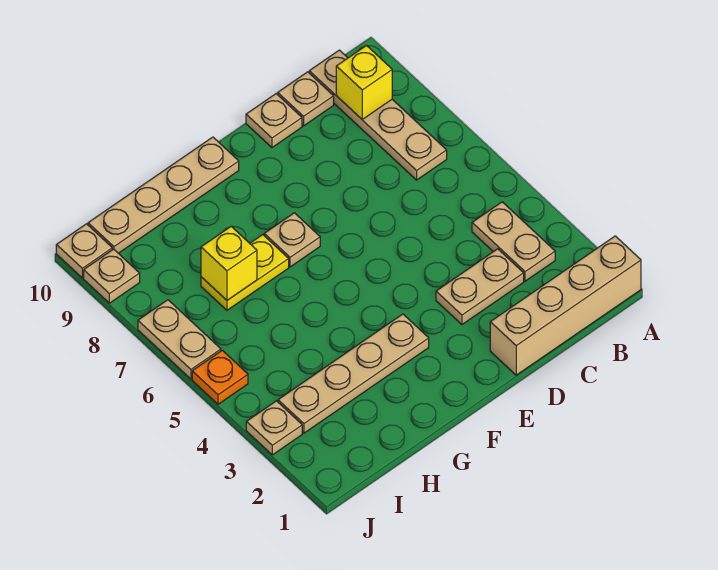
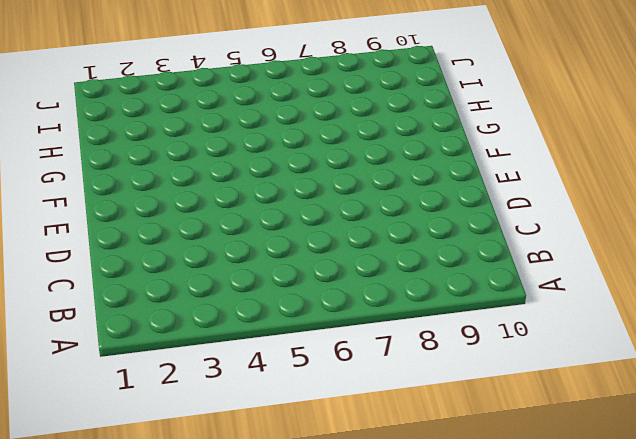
none -> tan brick A1:D1 level 1
none -> tan plate B3:B4 level 1
none -> tan plate B7:B10 level 1

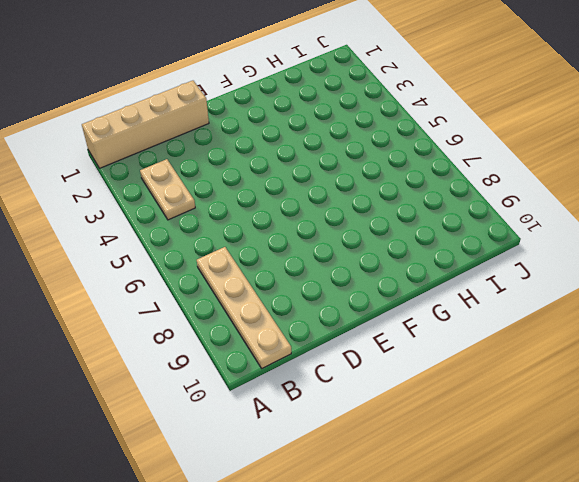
none -> tan plate C3:D3 level 1
none -> tan plate C10 level 1
none -> tan plate D10 level 1

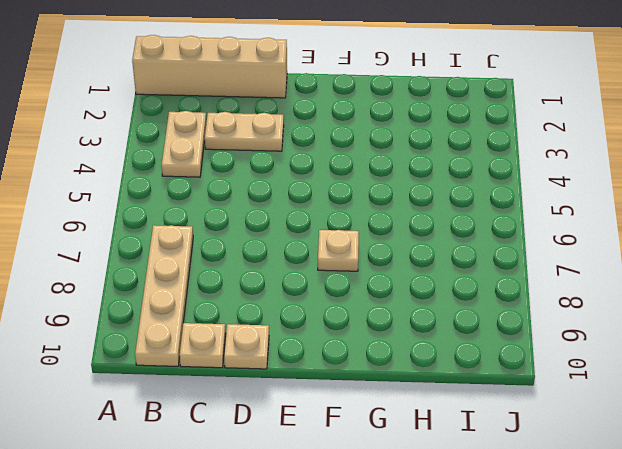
none -> tan plate F3:I3 level 1
none -> tan plate F10:I10 level 1
none -> yellow plate G7:H7 level 1

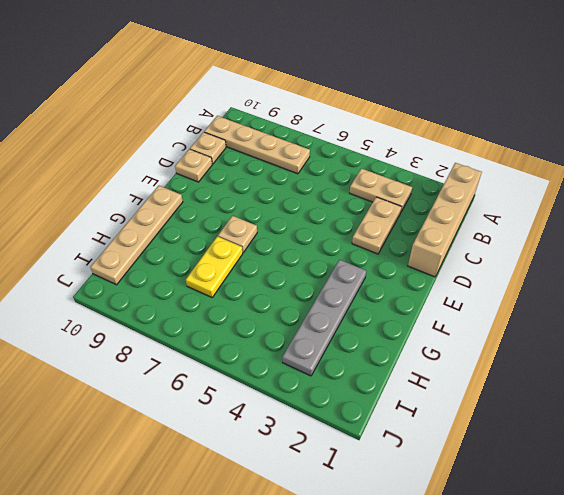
grey plate F3:I3 level 1 -> tan plate F3:I3 level 1
none -> tan plate J3 level 1
none -> orange plate J5 level 1
none -> tan plate J6:J7 level 1

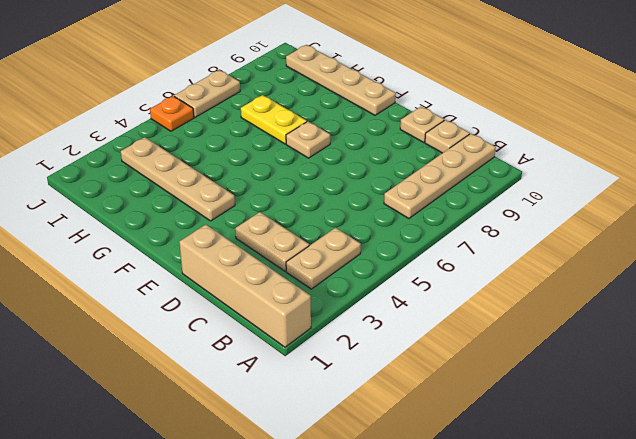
none -> tan plate J3 level 1
none -> tan plate J9 level 1
none -> tan plate J10 level 1

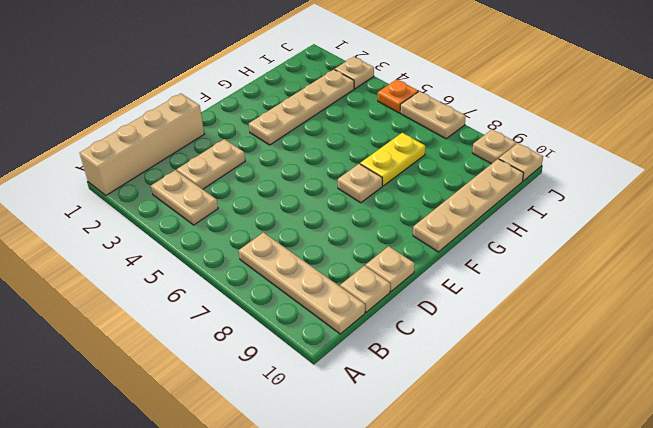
none -> yellow brick B9 level 2
none -> yellow brick H7 level 2

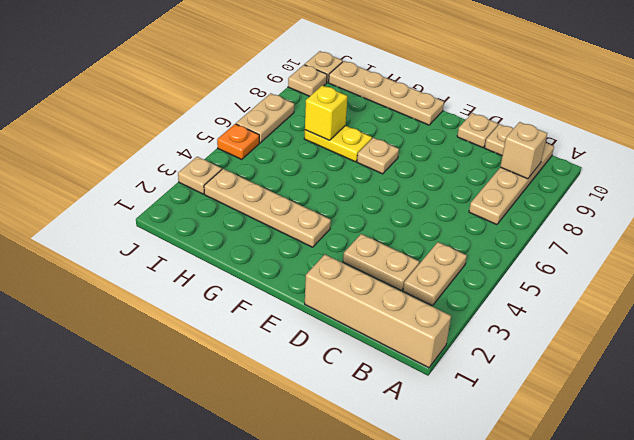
tan brick B9 level 2 -> yellow brick B9 level 2

